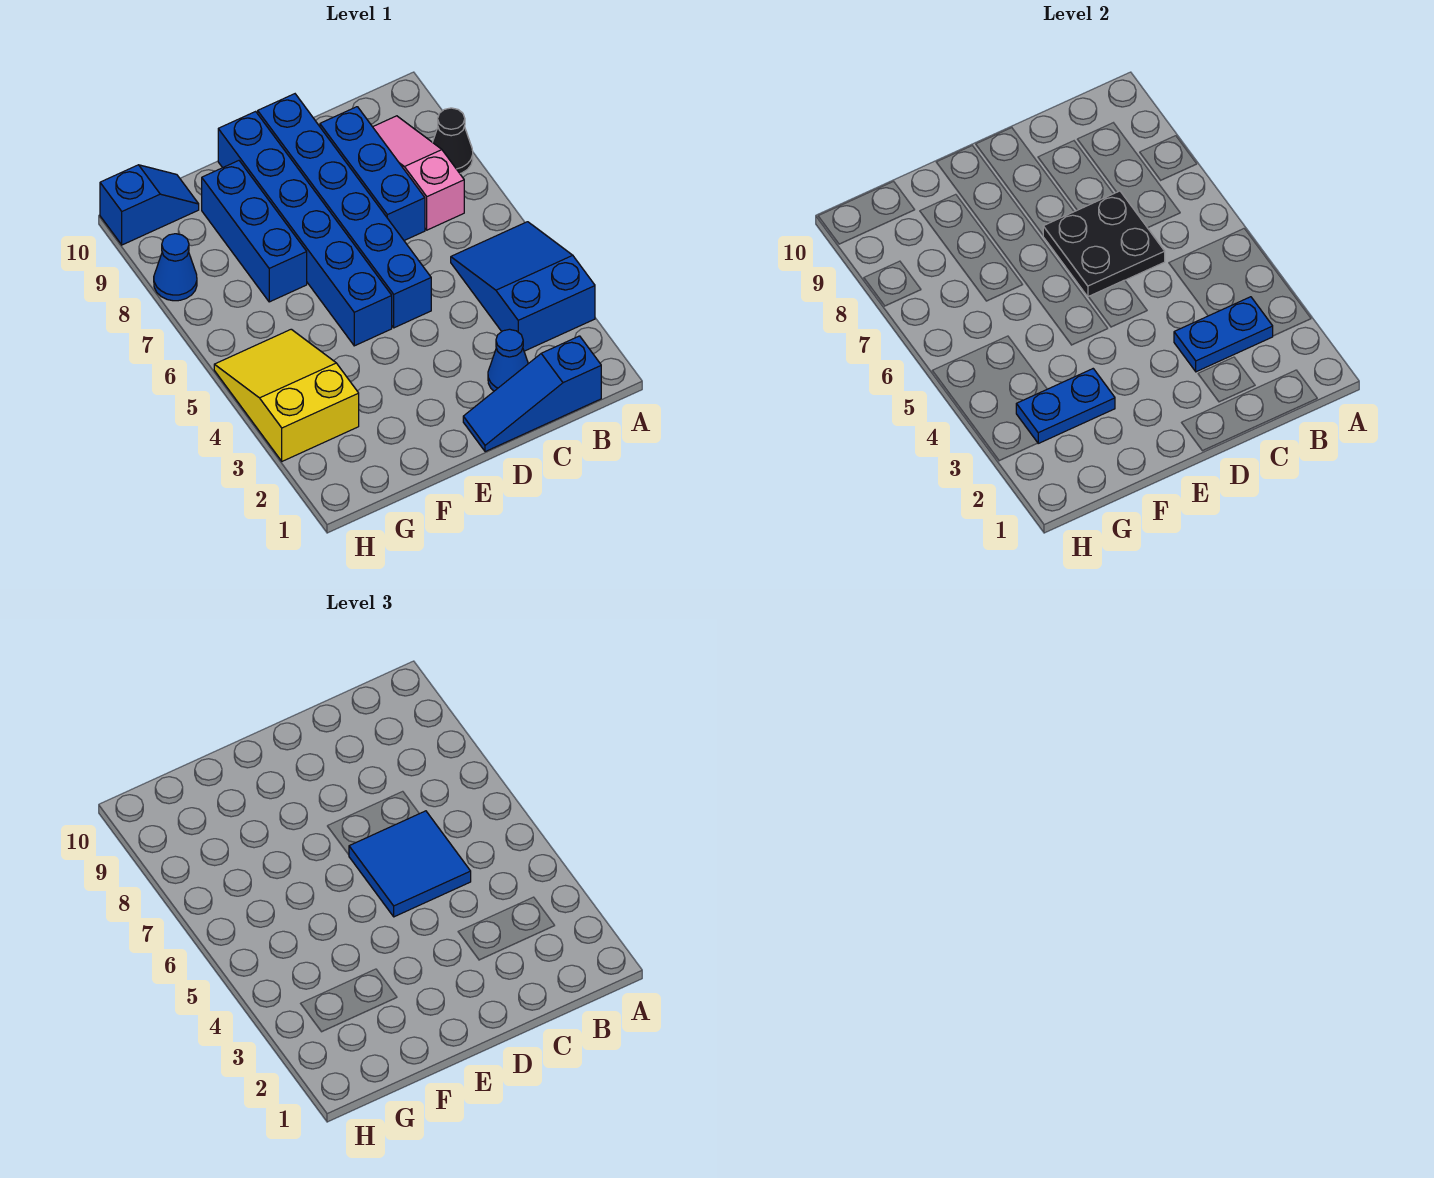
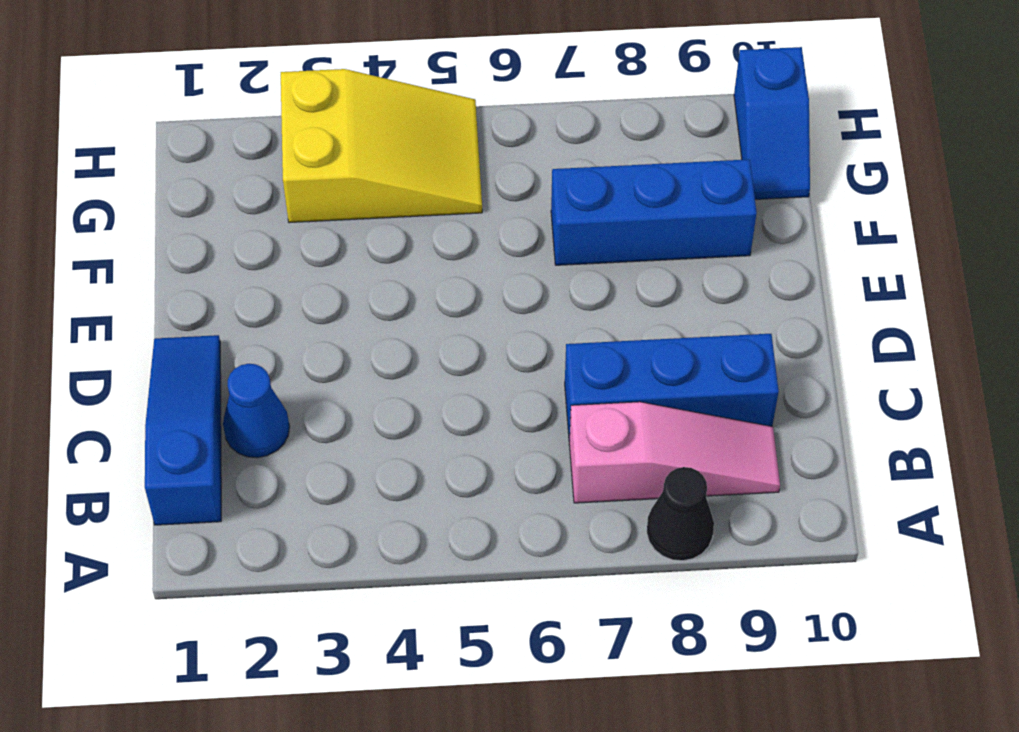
none -> blue slope A3:B5 level 1 top 3
none -> blue brick D5:D10 level 1
none -> blue brick E5:E10 level 1

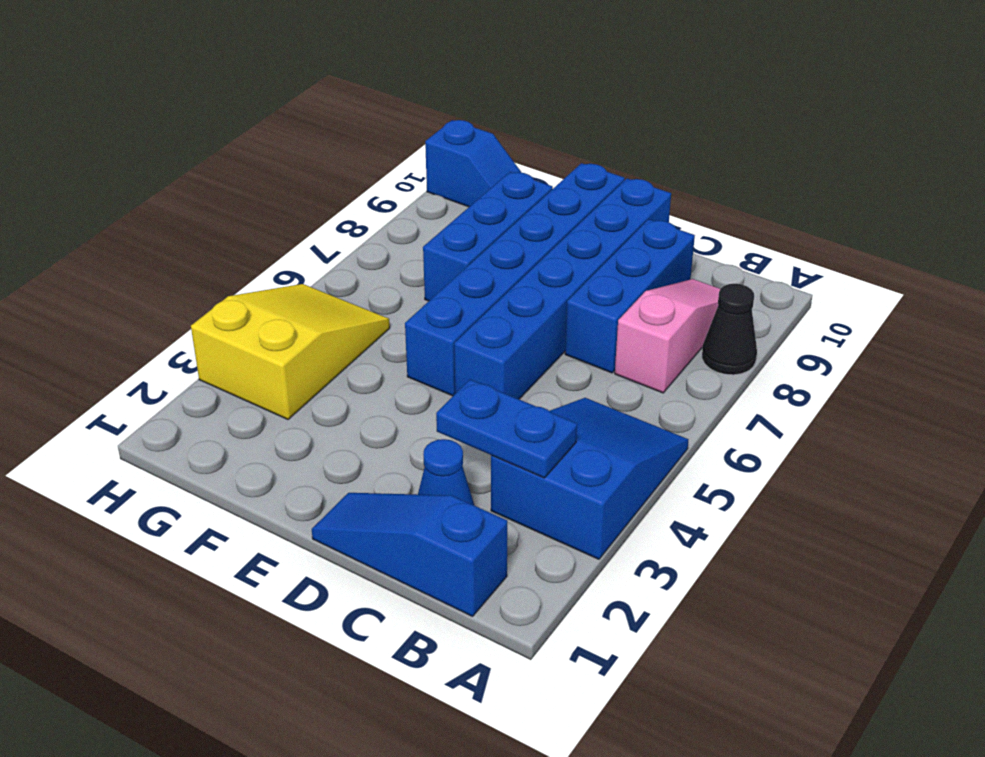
none -> blue cone H8 level 1
none -> black plate C6:D7 level 2
none -> blue plate F3:G3 level 2

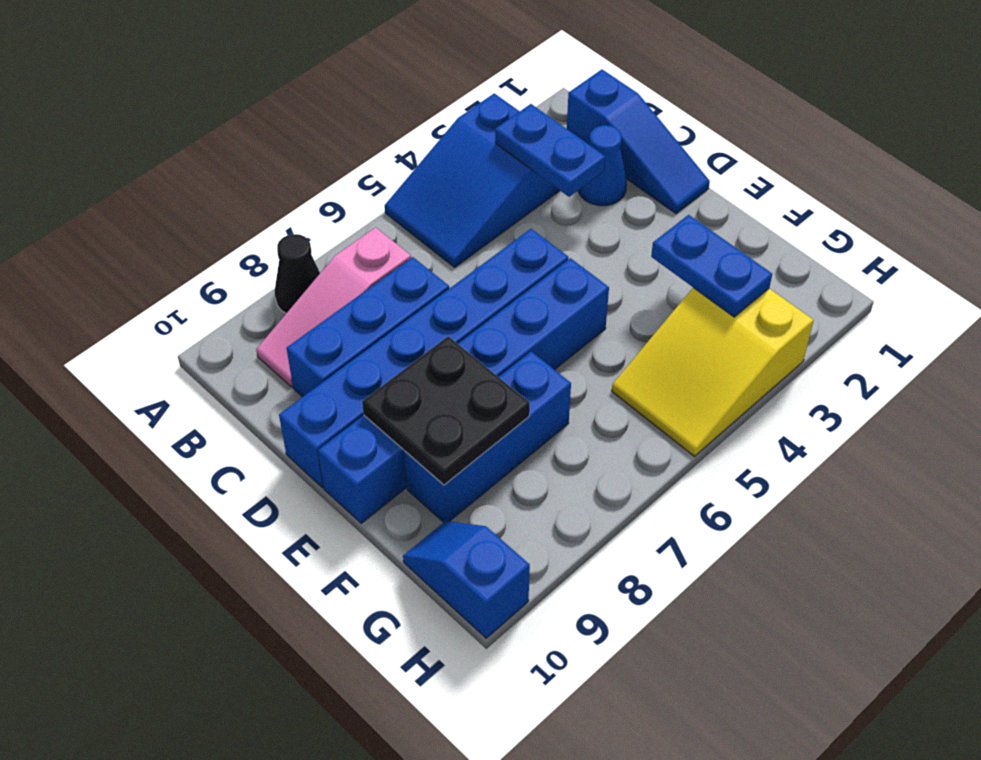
black plate E8:F9 level 2 -> black plate C6:D7 level 2
none -> blue cone H8 level 1
none -> blue tile C5:D6 level 3

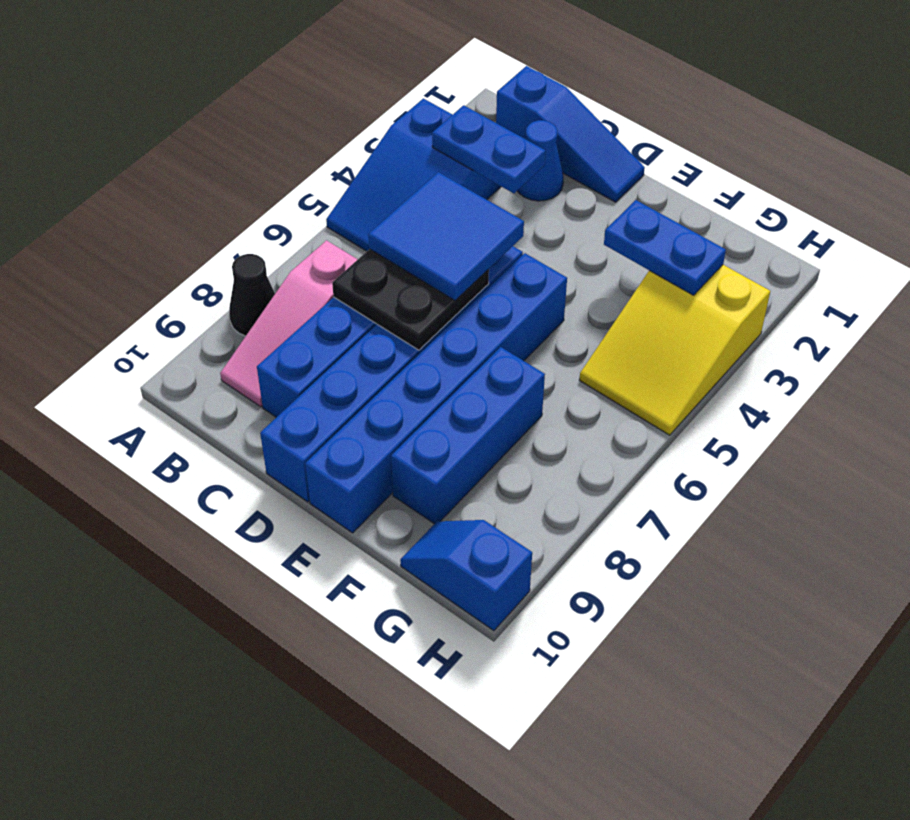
none -> blue cone H8 level 1

